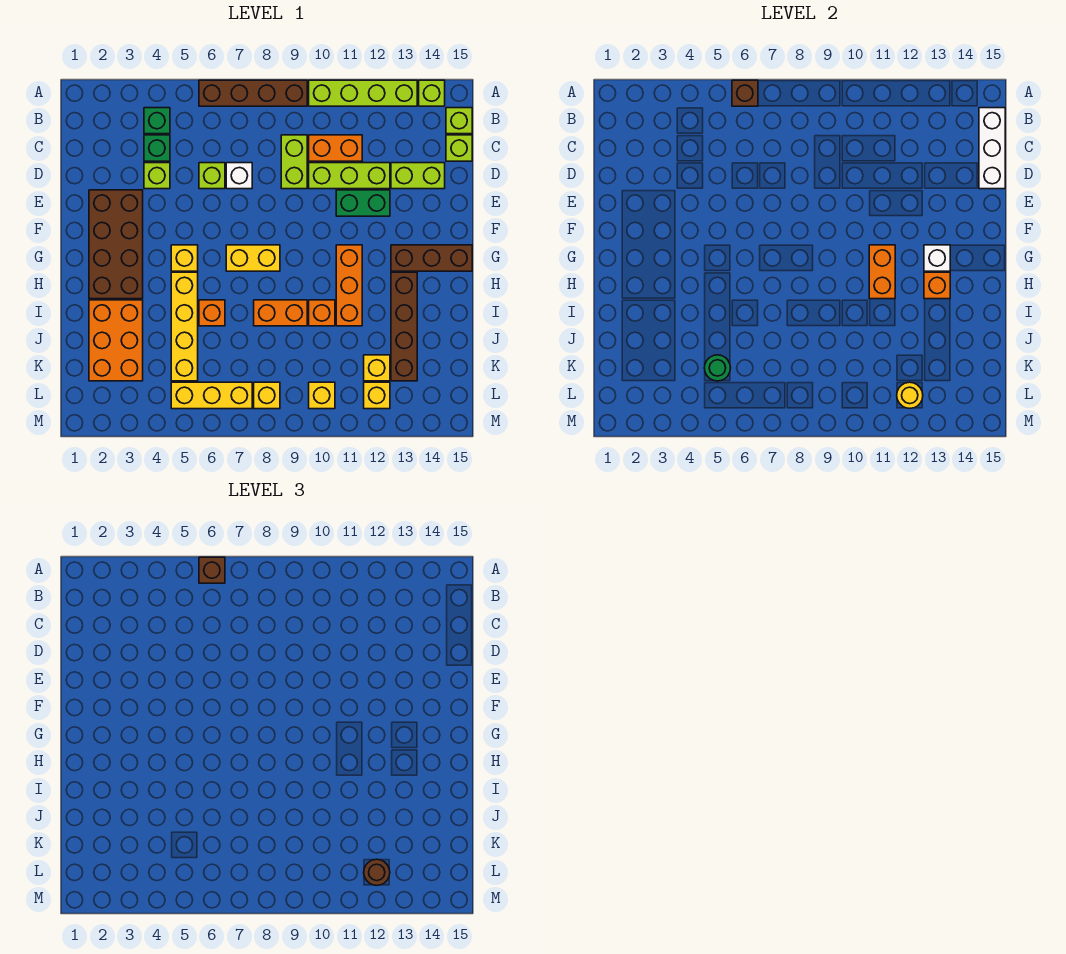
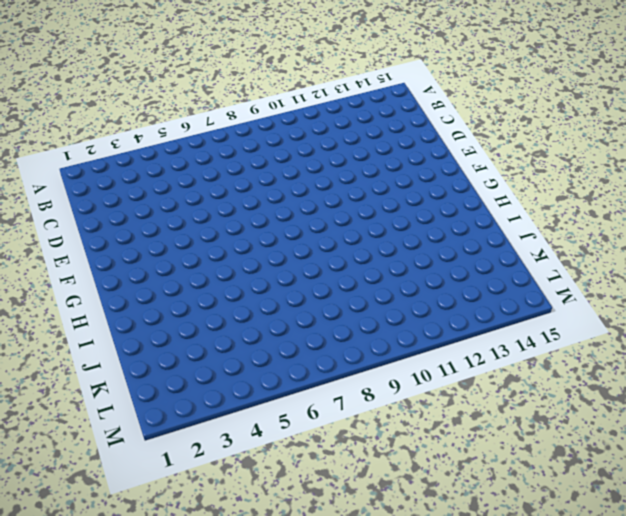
none -> brown brick A6:A9 level 1
none -> lime brick A10:A13 level 1
none -> lime brick A14 level 1
none -> green brick B4 level 1

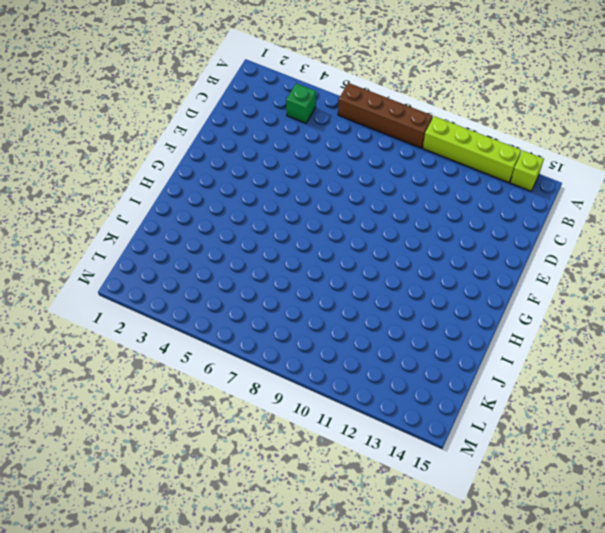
none -> lime brick B15 level 1
none -> green brick C4 level 1
none -> lime brick C9:D9 level 1
none -> orange brick C10:C11 level 1

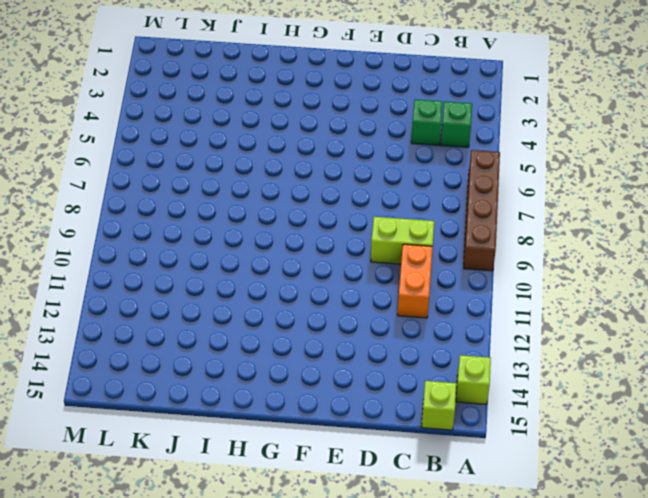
none -> lime brick A10:A13 level 1
none -> lime brick C15 level 1
none -> lime brick D4 level 1
none -> lime brick D6 level 1

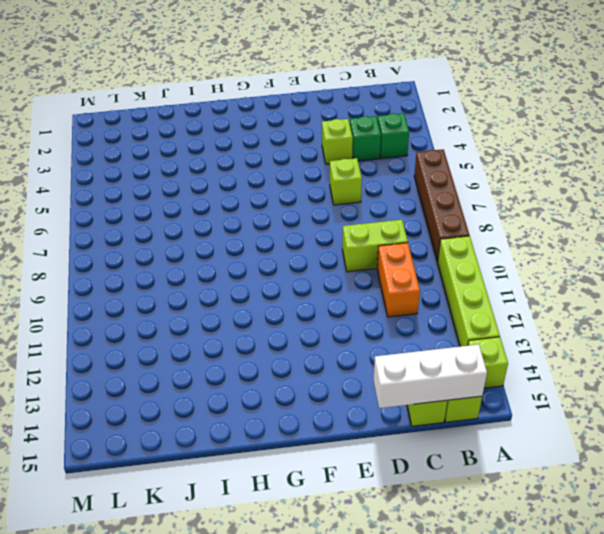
none -> white brick D7 level 1
none -> lime brick D10:D12 level 1
none -> lime brick D13:D14 level 1
none -> brown brick E2:H3 level 1

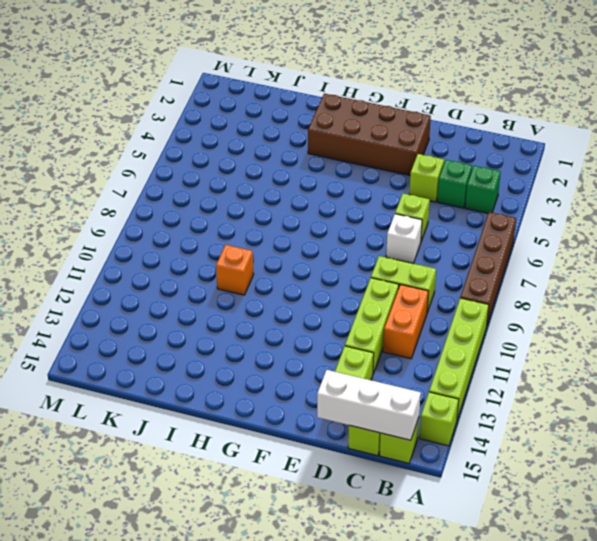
none -> green brick E11:E12 level 1
none -> yellow brick G5 level 1
none -> yellow brick G7:G8 level 1
none -> orange brick G11:I11 level 1

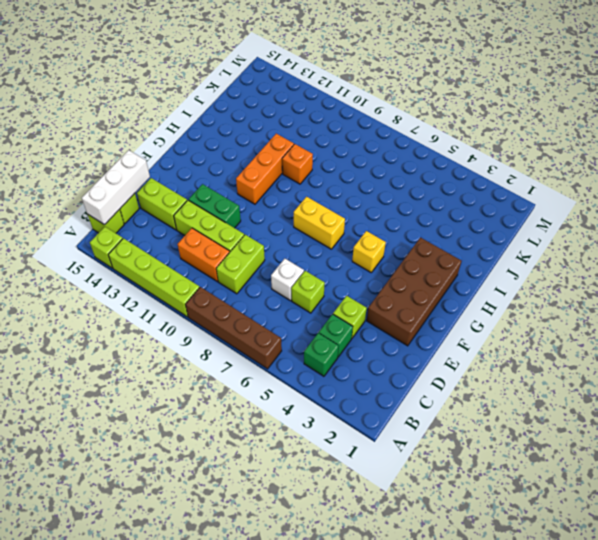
none -> brown brick G13:G15 level 1
none -> yellow brick H5:K5 level 1
none -> brown brick H13:K13 level 1
none -> orange brick I2:K3 level 1

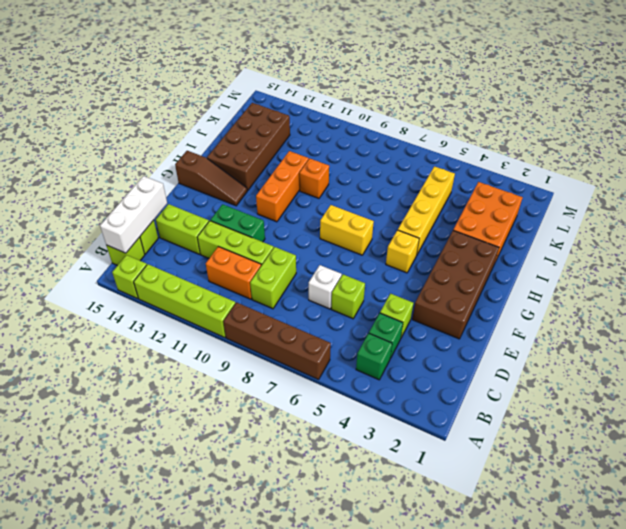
brown slope G13:G15 level 1 top 15 -> brown brick G13:G15 level 1
brown brick H13:K14 level 1 -> brown brick H13:K13 level 1
none -> orange brick I6 level 1
none -> orange brick I8:I9 level 1
none -> yellow brick K12 level 1
none -> yellow brick L5:L7 level 1

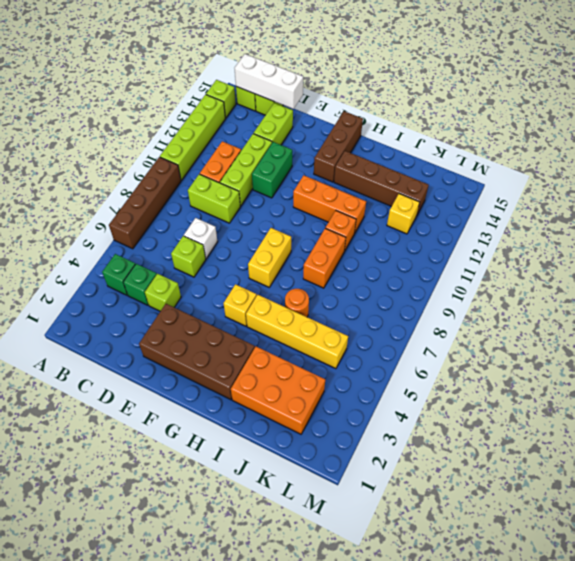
orange round brick I6 level 1 -> orange brick I6 level 1
none -> yellow brick L5:L7 level 1
none -> yellow brick L8 level 1
none -> yellow brick L10 level 1
none -> yellow brick L12 level 1

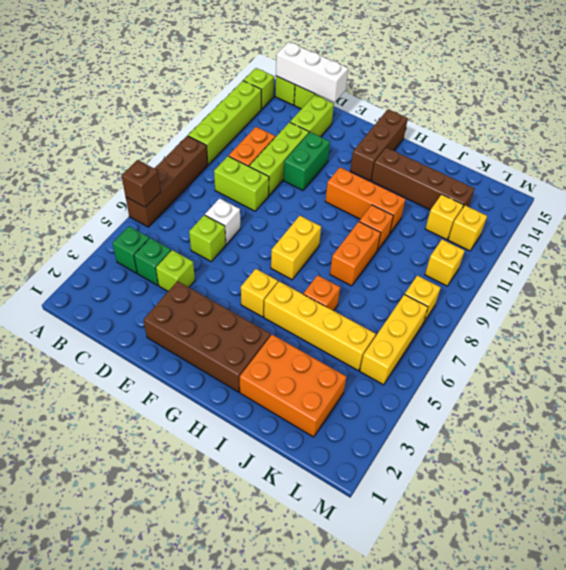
none -> orange brick G11:H11 level 2
none -> white brick G13 level 2
none -> orange brick H13 level 2
none -> green round brick K5 level 2

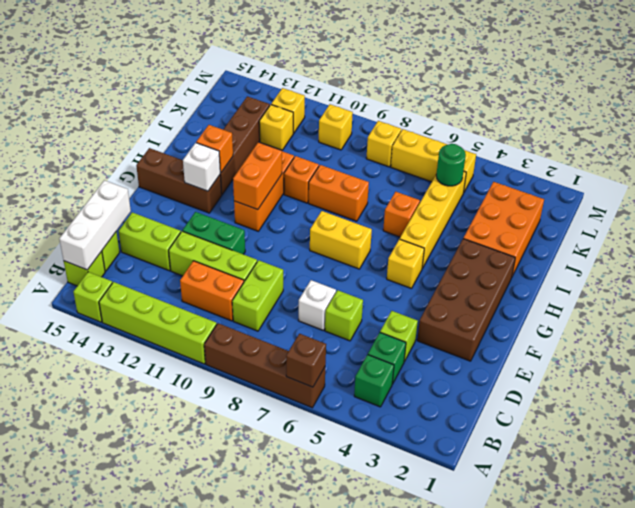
none -> yellow round brick L12 level 2
none -> brown brick A6 level 3
none -> brown round brick L12 level 3

